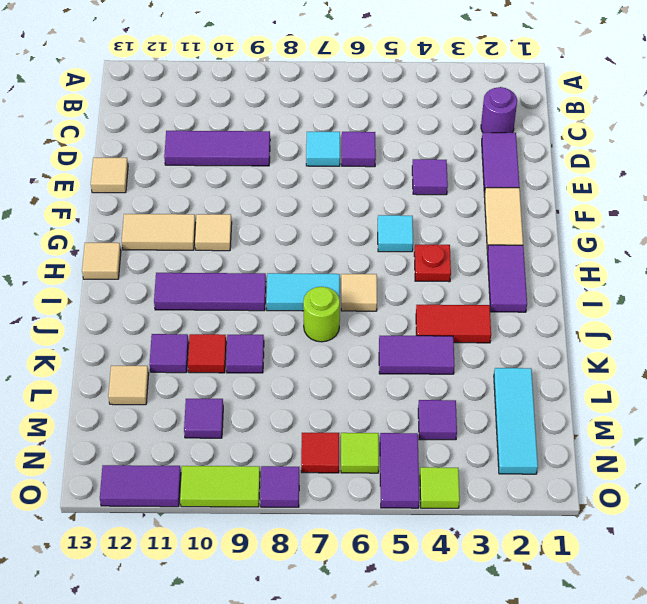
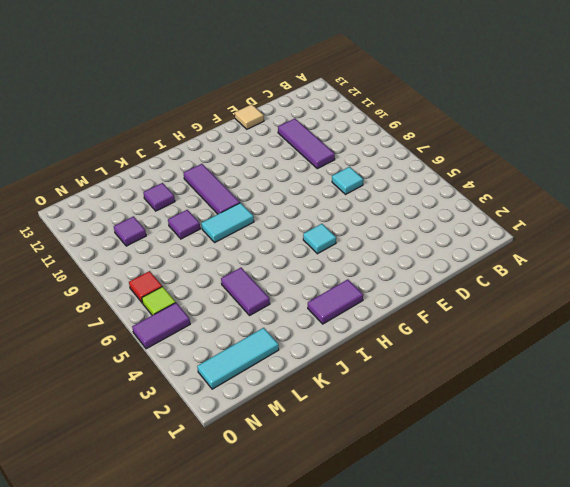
cyan tile I8:J8 level 1 -> cyan tile I7:I8 level 1
none -> purple round brick C2 level 1
none -> purple tile D2:E2 level 1
none -> purple tile D6 level 1
none -> purple tile E4 level 1

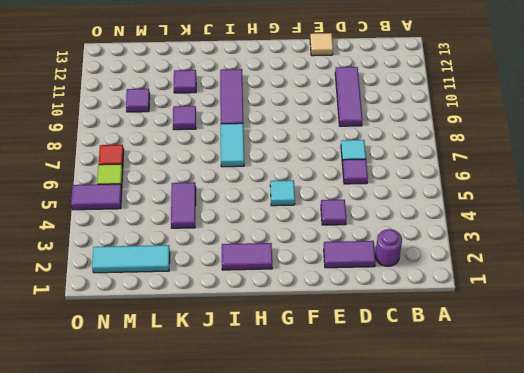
none -> tan tile F2:G2 level 1
none -> tan tile G10 level 1
none -> tan tile G11:G12 level 1
none -> red plate H4 level 1

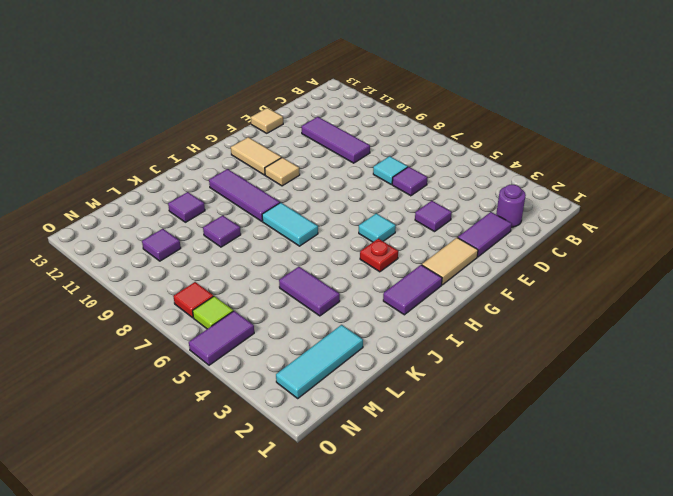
none -> tan tile H13 level 1
none -> tan tile I6 level 1
none -> red tile J3:J4 level 1
none -> lime round brick J7 level 1

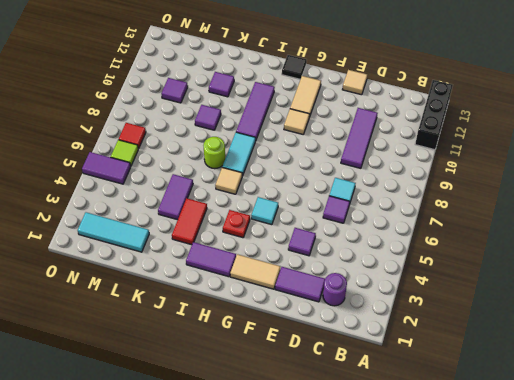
black brick A11:A13 level 1 -> none
black tile H13 level 1 -> tan tile H13 level 1
none -> red tile K10 level 1
none -> tan tile L12 level 1
none -> purple tile M4 level 1
none -> lime tile O4 level 1

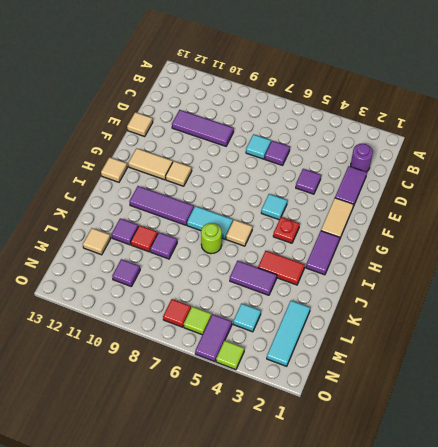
cyan tile M4 level 1 -> purple tile M4 level 1
none -> purple tile O8 level 1
none -> lime tile O9:O10 level 1
none -> purple tile O11:O12 level 1

